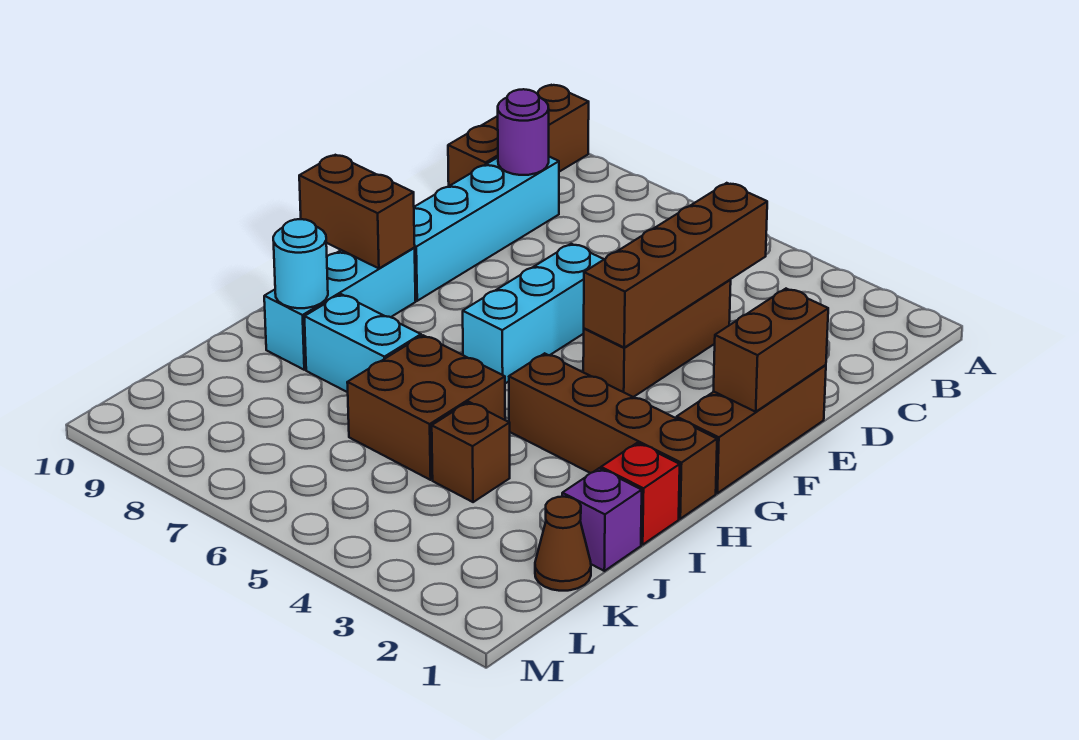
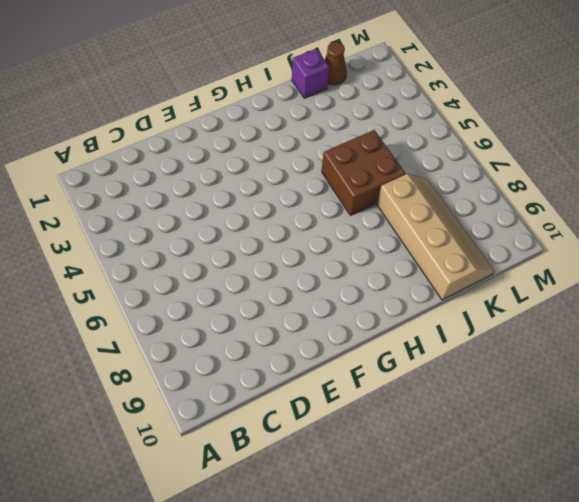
tan slope J7:K10 level 1 top J -> none
none -> brown brick A10:C10 level 1
none -> cyan brick C9:F9 level 1
none -> brown brick D4:F4 level 1

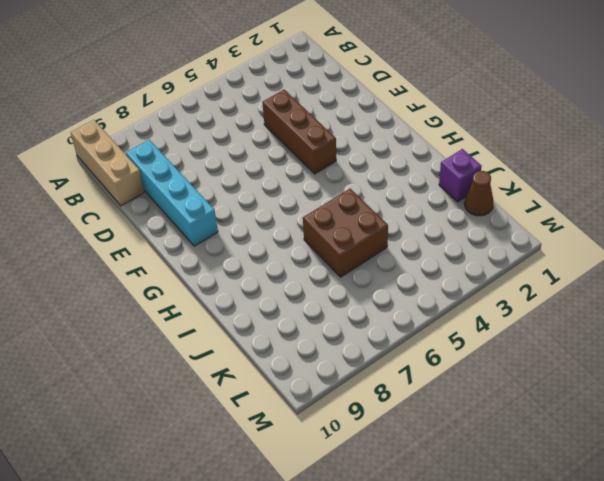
tan brick A10:C10 level 1 -> brown brick A10:C10 level 1
none -> brown brick E1:G1 level 1
none -> cyan brick E6:G6 level 1
none -> cyan brick G9:I9 level 1

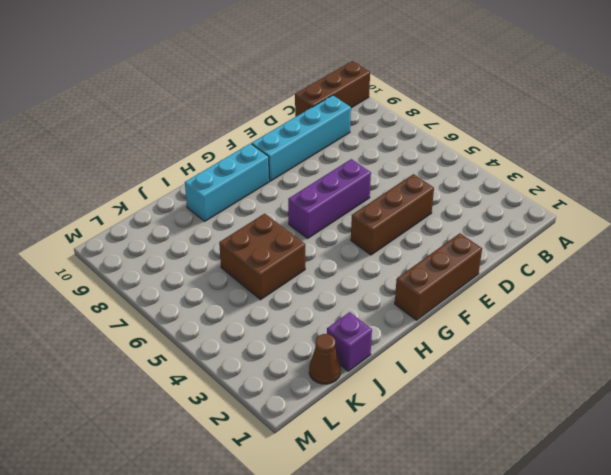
purple brick E6:G6 level 1 -> cyan brick E6:G6 level 1
none -> brown brick H1:H4 level 1
none -> red brick I1 level 1
none -> cyan brick I7:I8 level 1

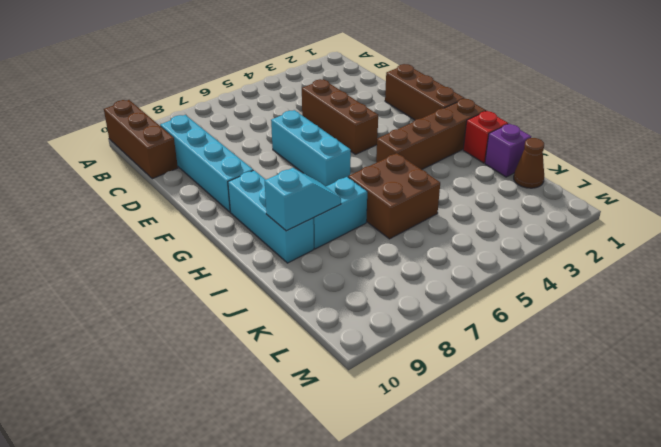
cyan slope I8:I9 level 2 top 9 -> cyan round brick I9 level 2
none -> brown brick J4 level 1
none -> brown brick C4:F4 level 2
none -> purple round brick C9 level 2

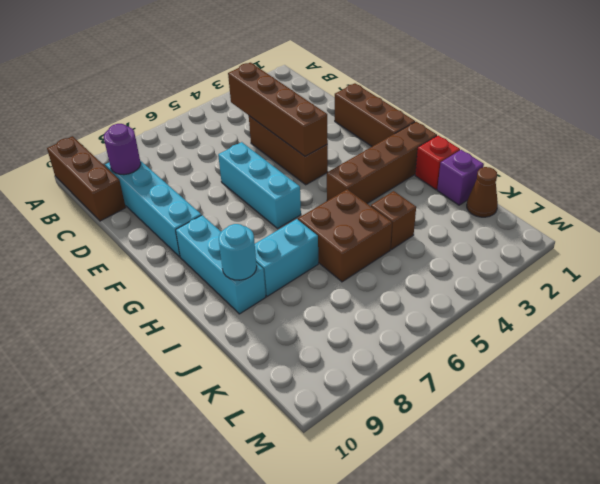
none -> brown brick E1:F1 level 2
none -> brown brick G9:G10 level 2

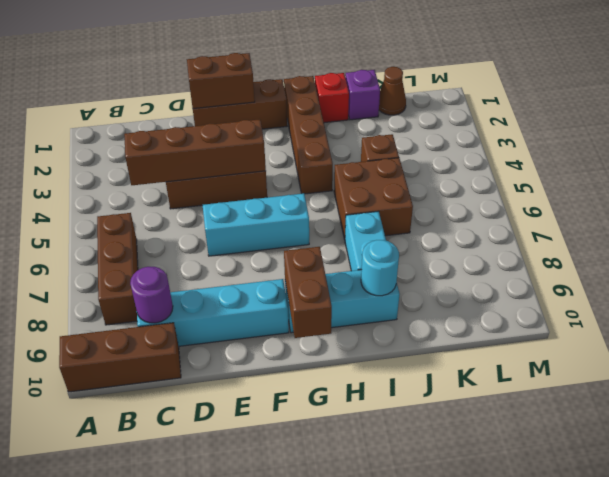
brown brick B6:B8 level 1 -> none

